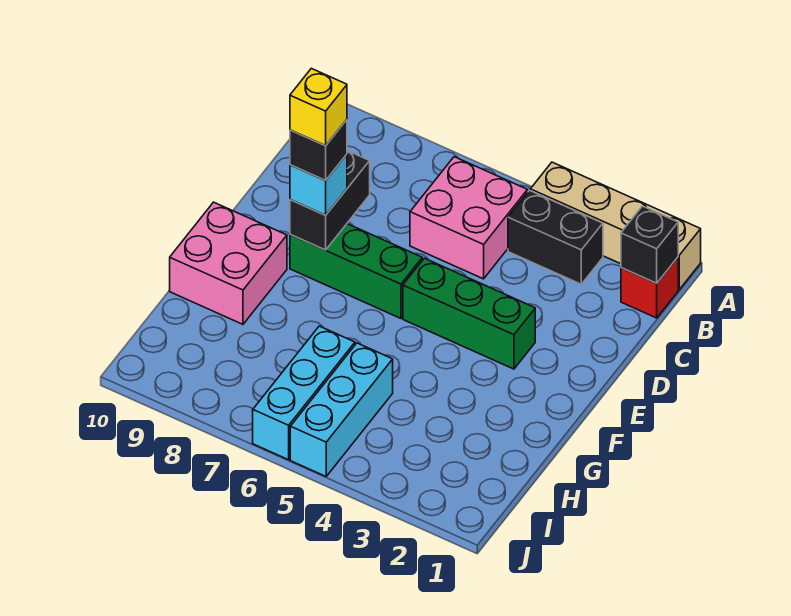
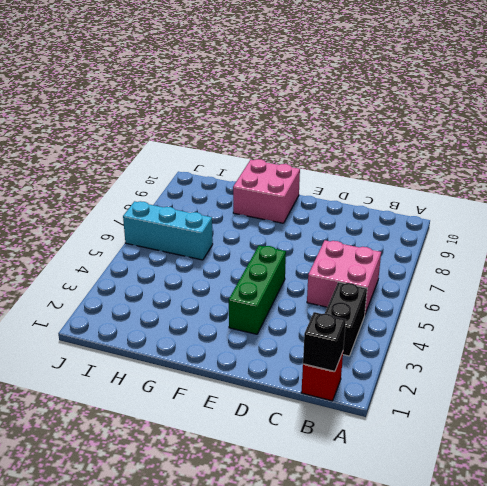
none -> tan brick A1:A4 level 1
none -> green brick E6:E8 level 1
none -> cyan brick H5:J5 level 1

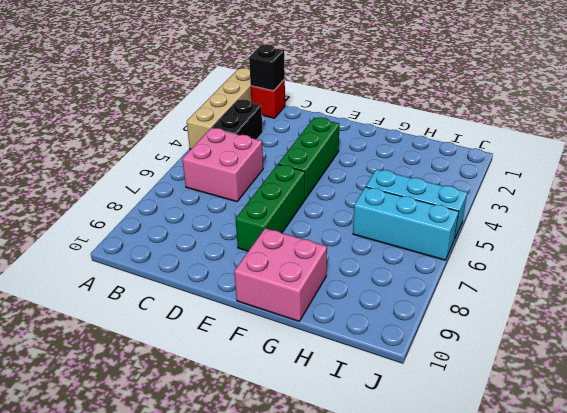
none -> black brick D8:E8 level 2
none -> cyan brick E8 level 3
none -> black brick E8 level 4

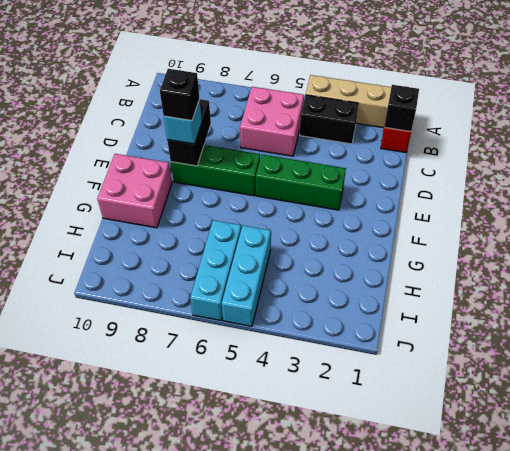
none -> yellow brick E8 level 5

